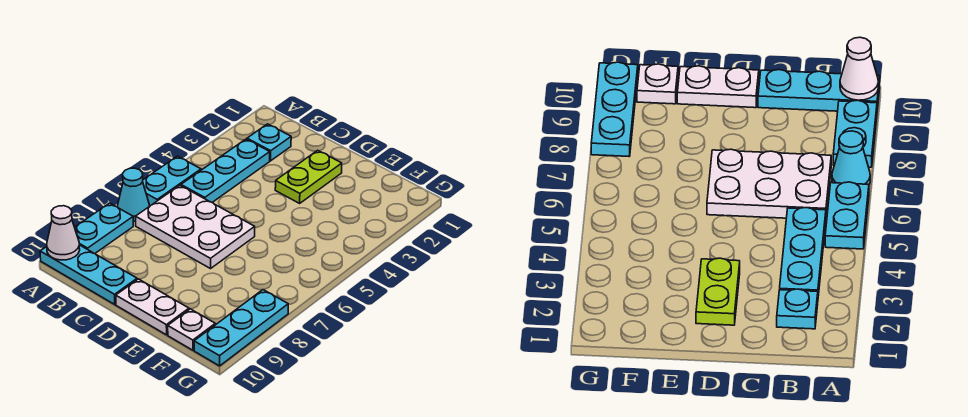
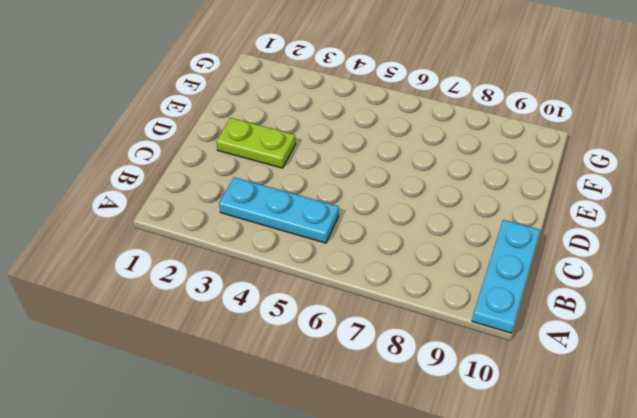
none -> cyan plate A5:A6 level 1
none -> cyan cone A7 level 1
none -> cyan plate A8:A9 level 1

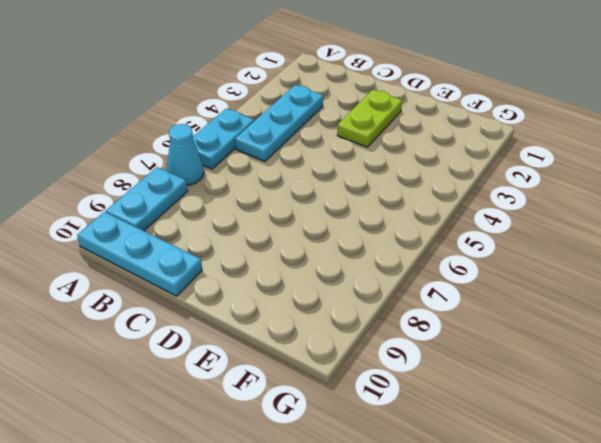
none -> cyan plate B2 level 1
none -> white plate B6:D7 level 1
none -> white plate D10:E10 level 1

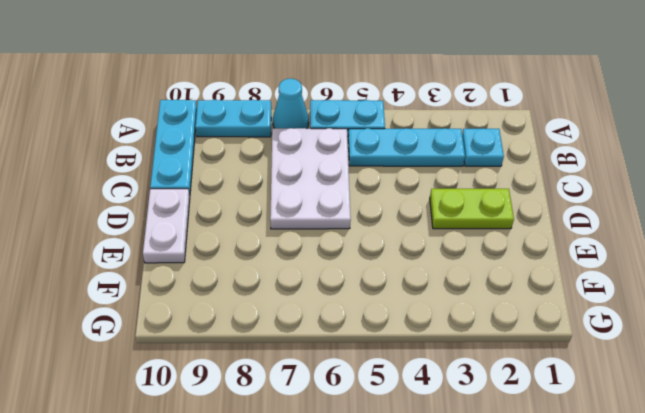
none -> white plate F10 level 1
none -> cyan plate G8:G10 level 1
none -> white cone A10 level 2

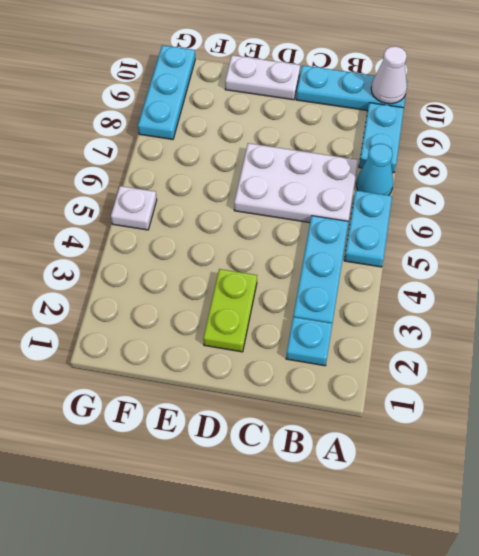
white plate G5 level 1 -> white plate F10 level 1

